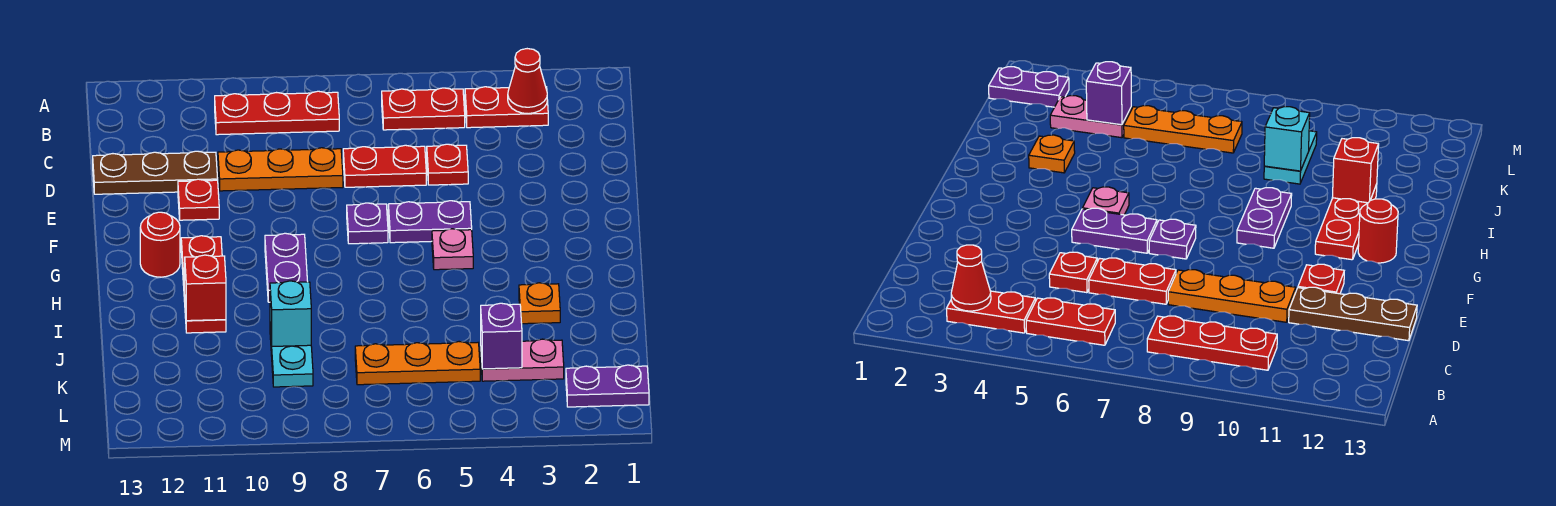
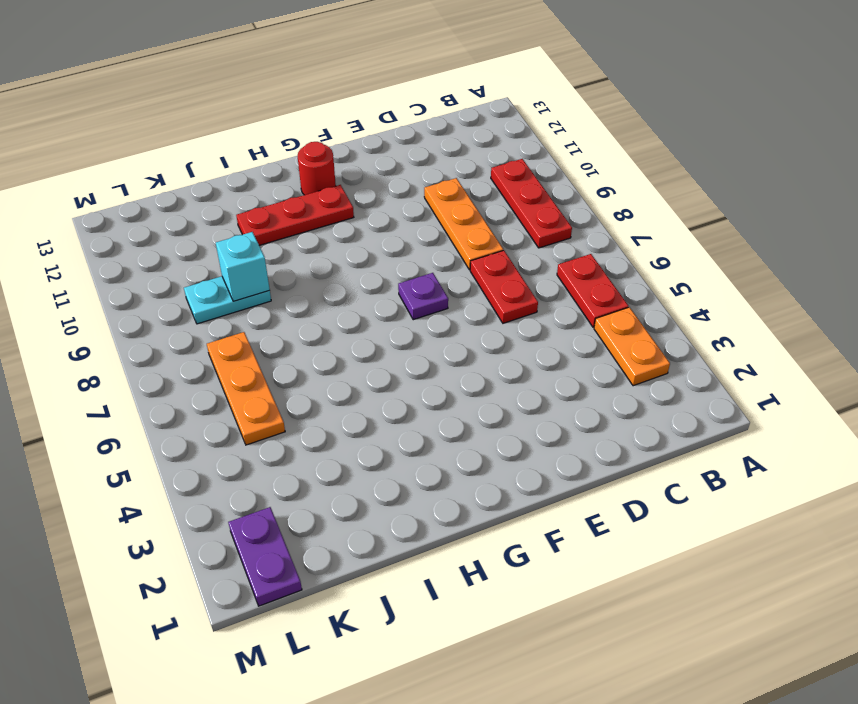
orange plate B3:B4 level 1 -> red plate B3:B4 level 1
none -> red plate D5 level 1
none -> brown plate D11:D13 level 1
none -> red plate E11 level 1

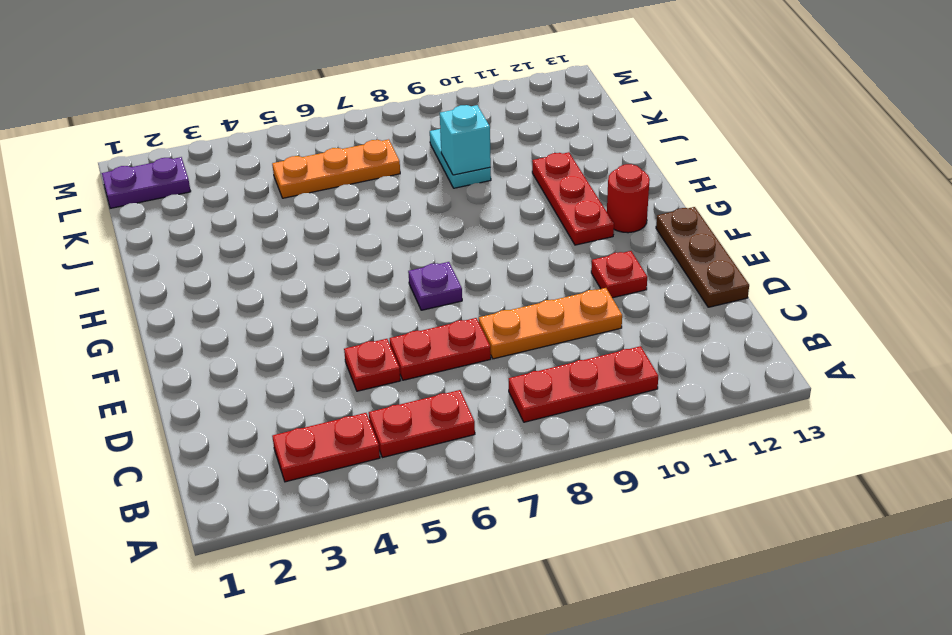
brown plate D13:F13 level 1 -> brown plate D11:D13 level 1
none -> purple plate F5:F6 level 1
none -> pink plate G5 level 1
none -> purple plate G9:H9 level 1

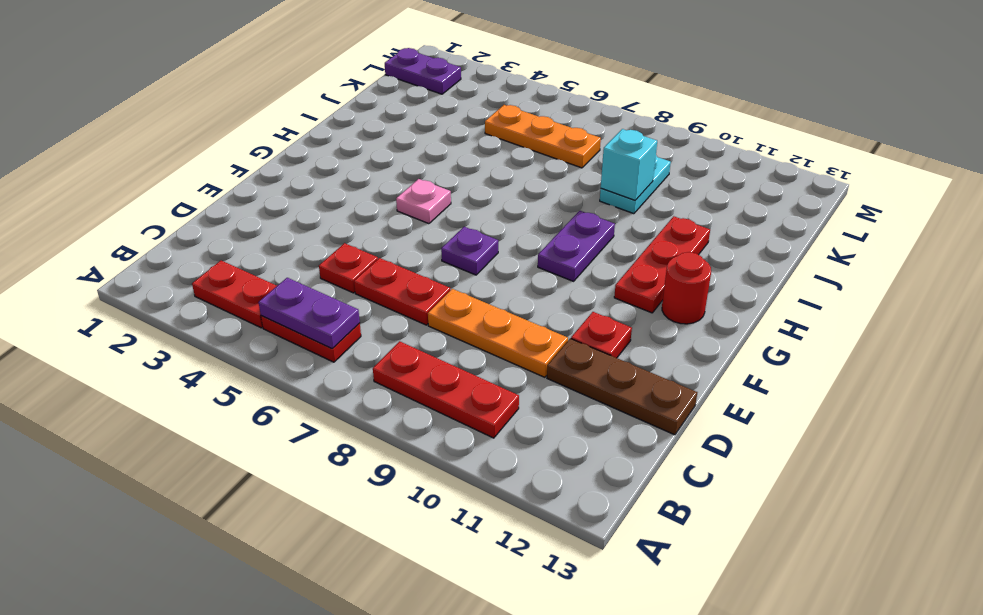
purple plate B5:B6 level 2 -> purple plate F5:F6 level 1
none -> orange plate I3 level 1
none -> pink plate K3:K4 level 1
none -> red cone B3 level 2

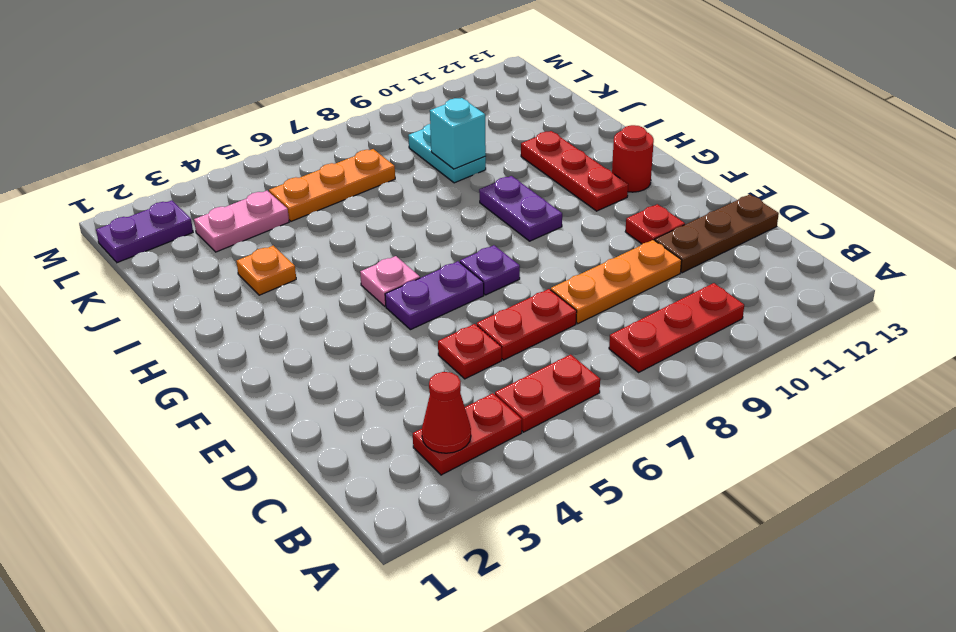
none -> red brick I11 level 2
none -> purple brick K4 level 2

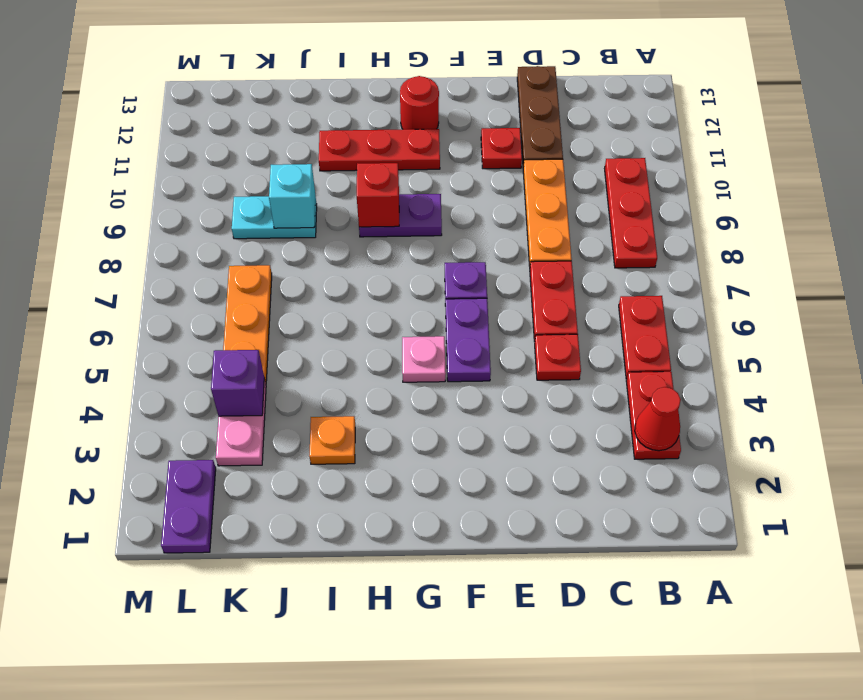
red brick H9 level 2 -> red brick I11 level 2

